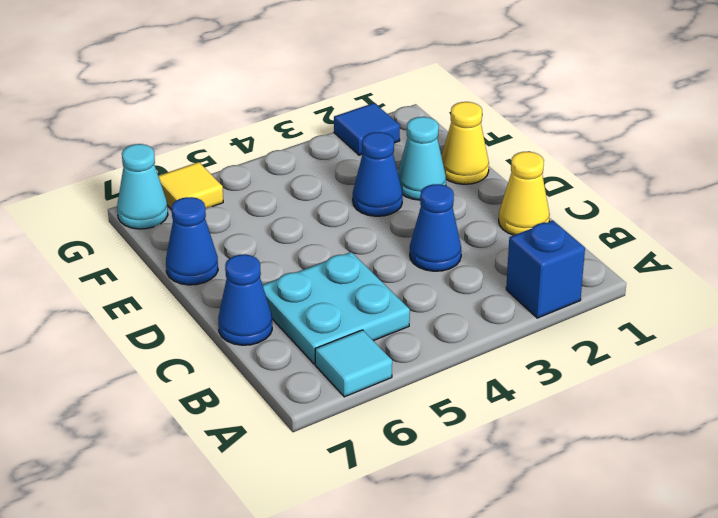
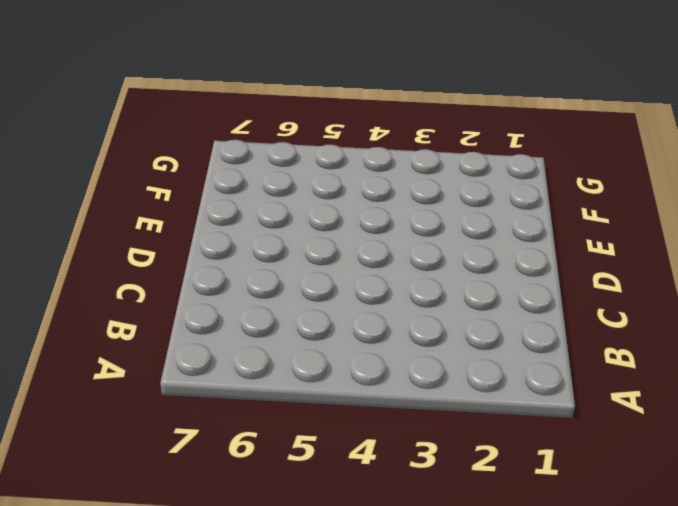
none -> blue brick A2 level 1
none -> cyan tile A6 level 1
none -> cyan plate B5:C6 level 1

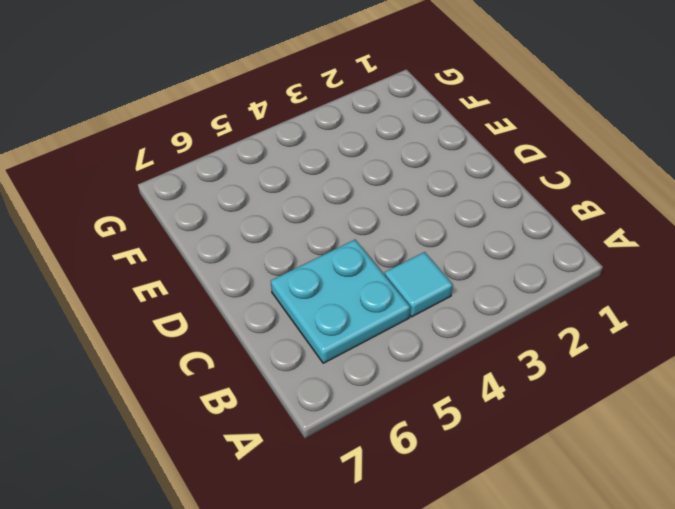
cyan tile B4 level 1 -> cyan tile A6 level 1
none -> blue brick A2 level 1
none -> yellow cone C1 level 1
none -> blue cone C3 level 1

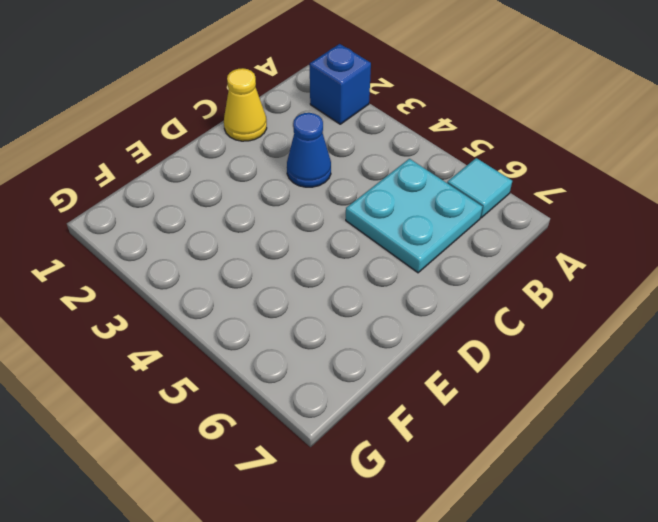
none -> blue cone C7 level 1
none -> yellow cone E1 level 1
none -> cyan cone E2 level 1

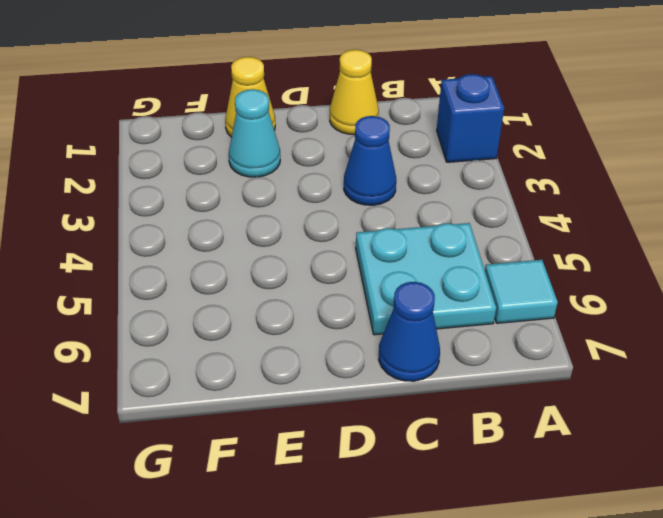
none -> blue cone E3 level 1
none -> blue cone E7 level 1
none -> blue tile G2 level 1

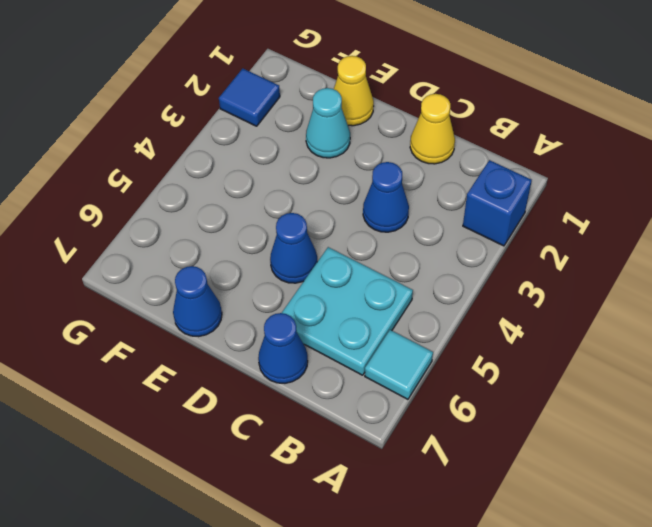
blue cone D5 level 1 -> blue cone E3 level 1
none -> yellow tile G6 level 1
none -> cyan cone G7 level 1

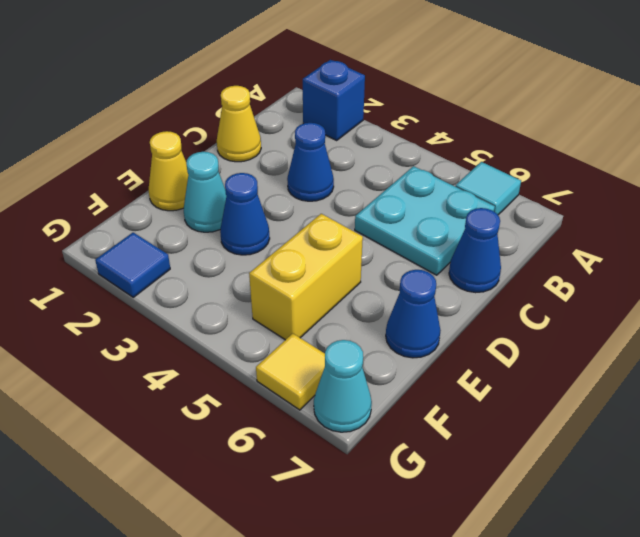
yellow brick E5:F5 level 1 -> none

